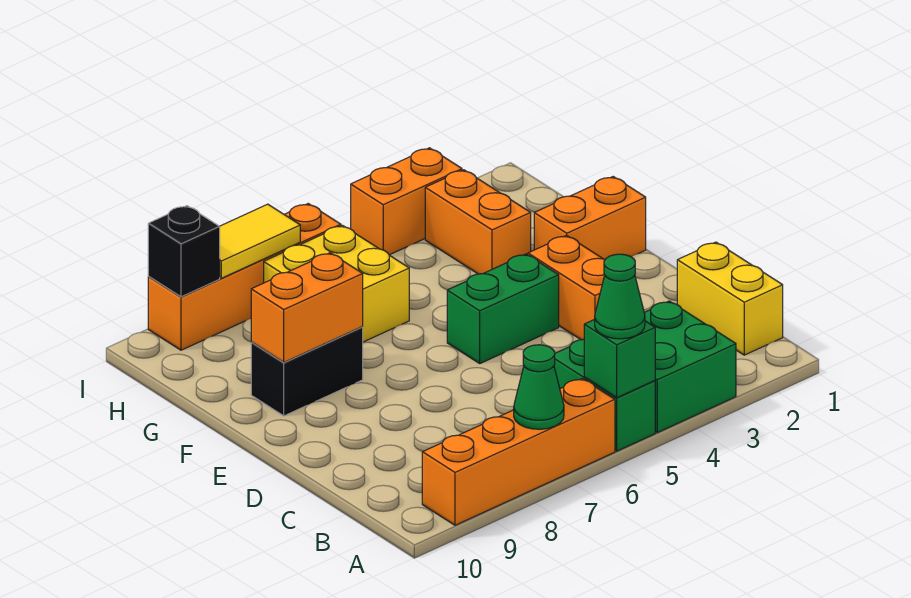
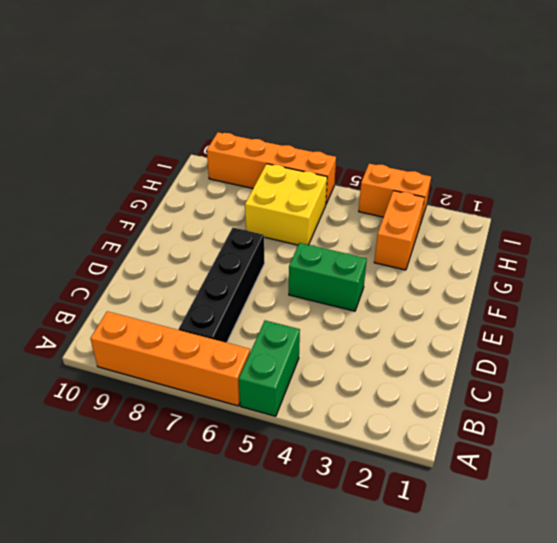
black brick B7:E7 level 1 -> none
none -> green brick A3:B4 level 1
none -> yellow brick B1:C1 level 1
none -> orange brick D3:E3 level 1

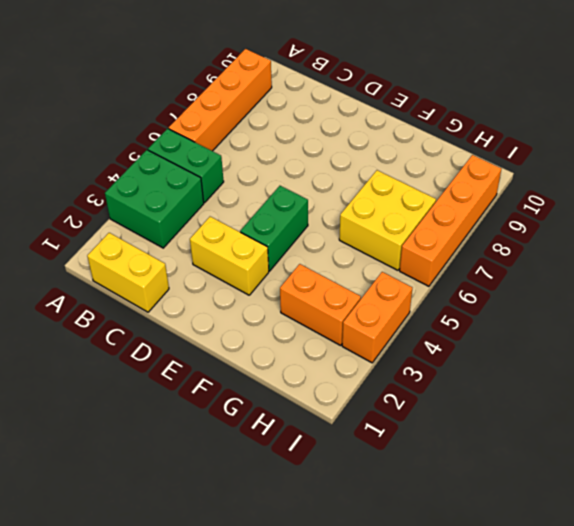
yellow brick D3:E3 level 1 -> orange brick D3:E3 level 1
none -> orange brick F1:F2 level 1
none -> black brick F8:F9 level 1
none -> green brick A5 level 2

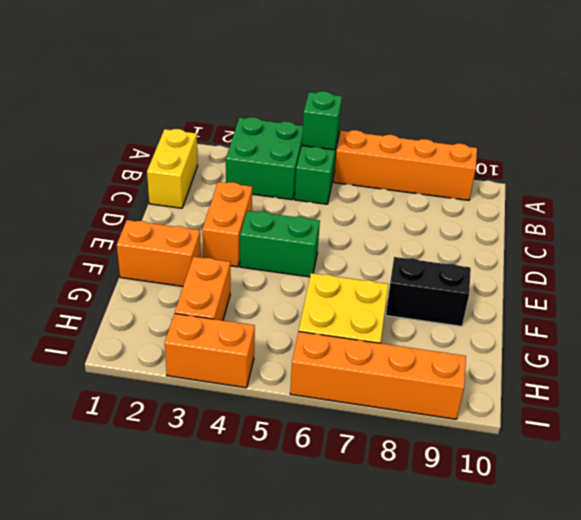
none -> green cone A7 level 2
none -> orange brick F8:F9 level 2
none -> yellow tile I7:I8 level 2

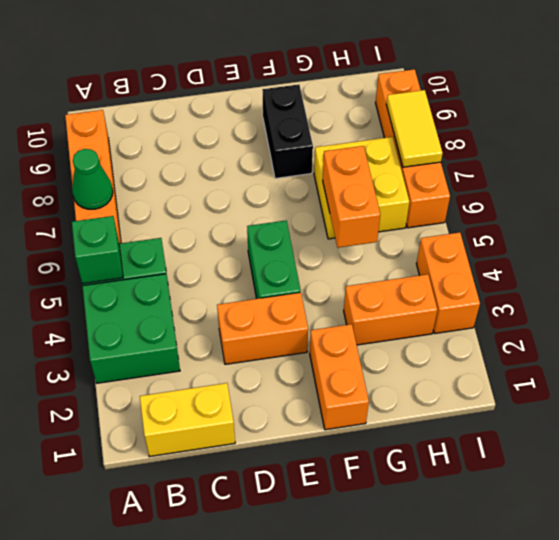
orange brick G5:G6 level 2 -> orange brick F8:F9 level 2
none -> black brick I9 level 2
none -> green cone A5 level 3

